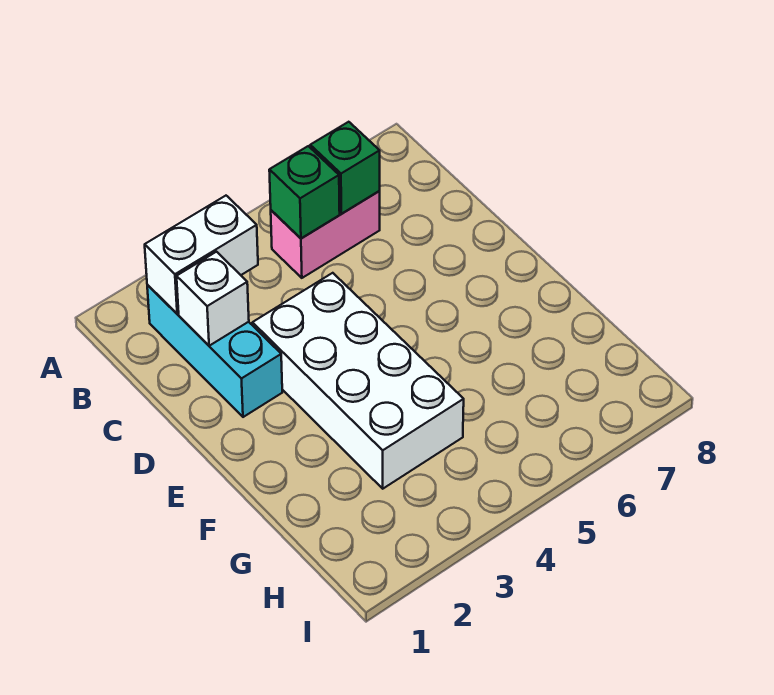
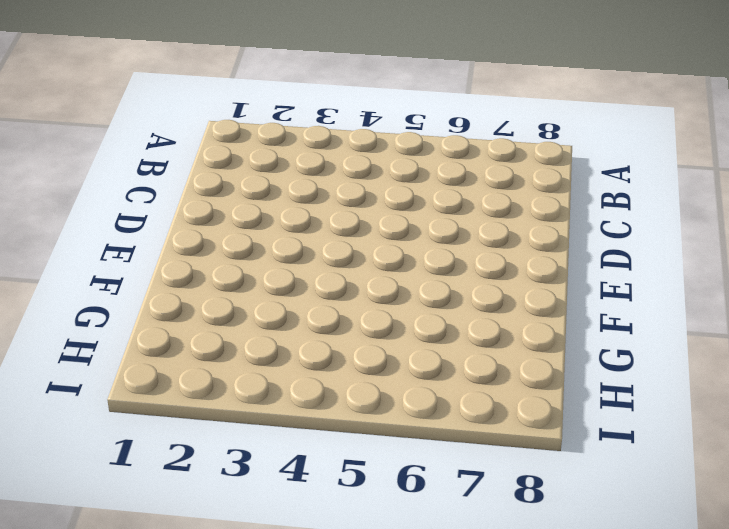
none -> cyan brick B2:D2 level 1
none -> pink brick B5:B6 level 1

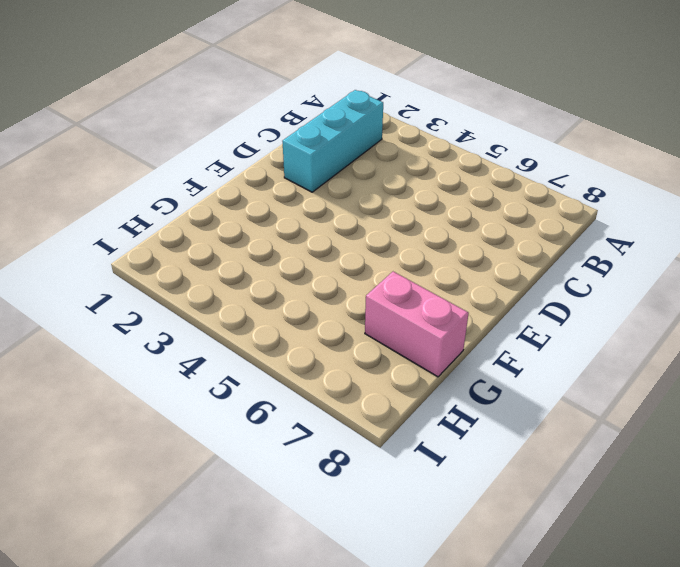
pink brick G7:G8 level 1 -> pink brick B5:B6 level 1
none -> white brick D3:G4 level 1
none -> white brick B2:B3 level 2

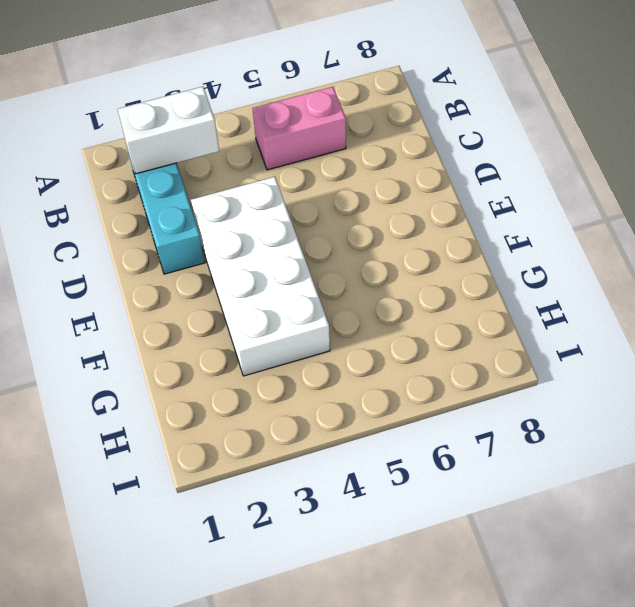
none -> green brick B5 level 2
none -> green brick B6 level 2

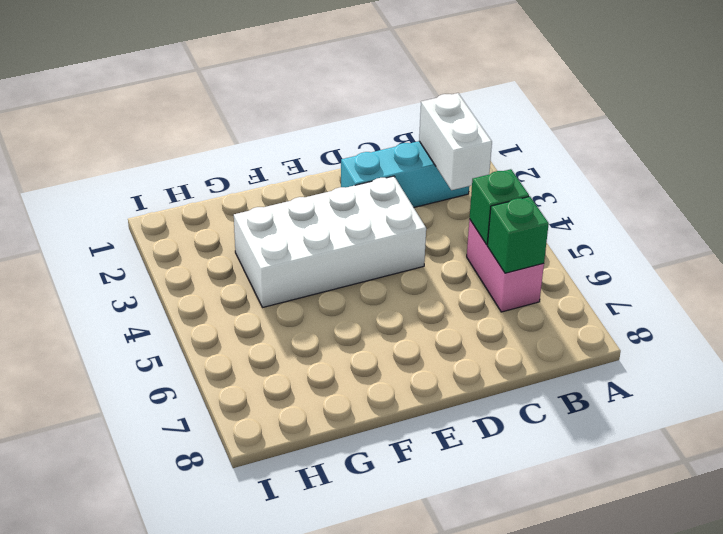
none -> white brick C2 level 2

